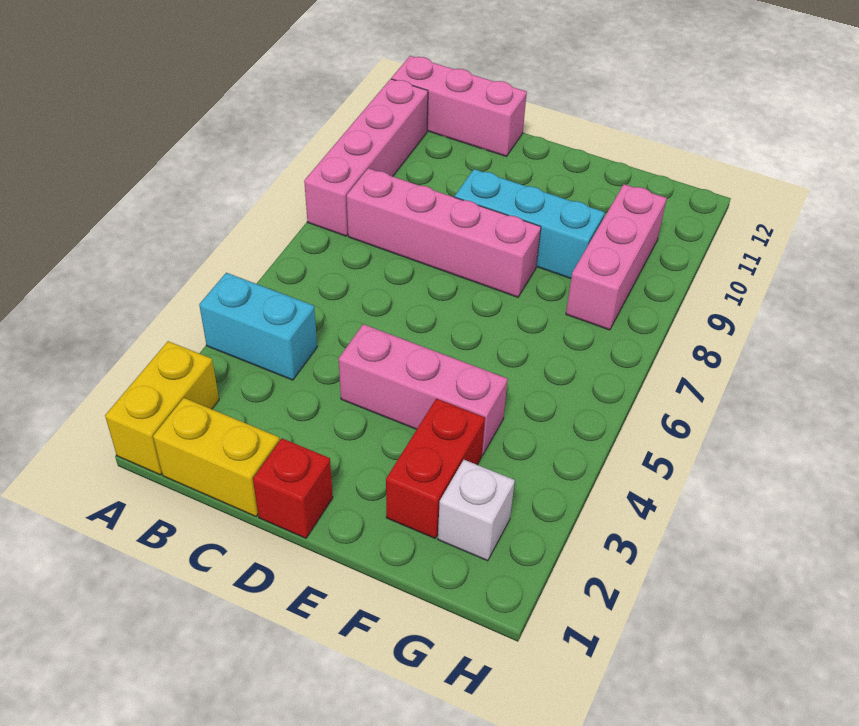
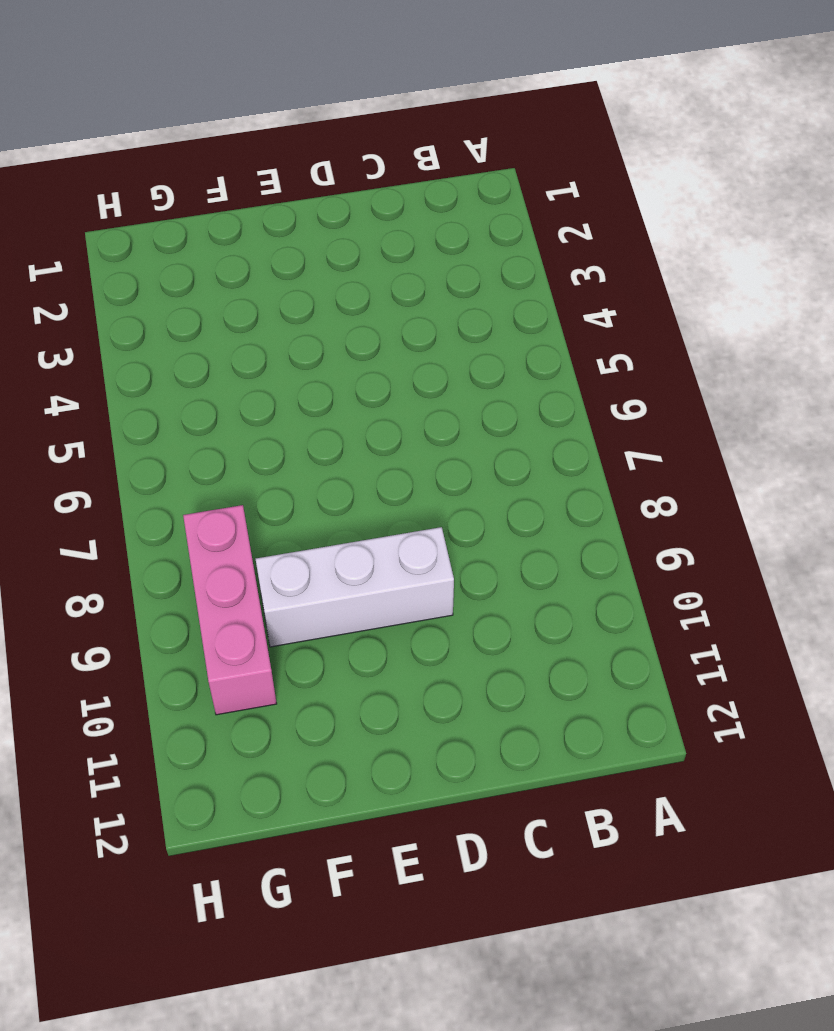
white brick D9:F9 level 1 -> cyan brick D9:F9 level 1
none -> yellow brick A1:A2 level 1
none -> cyan brick A4:B4 level 1
none -> pink brick A8:A11 level 1

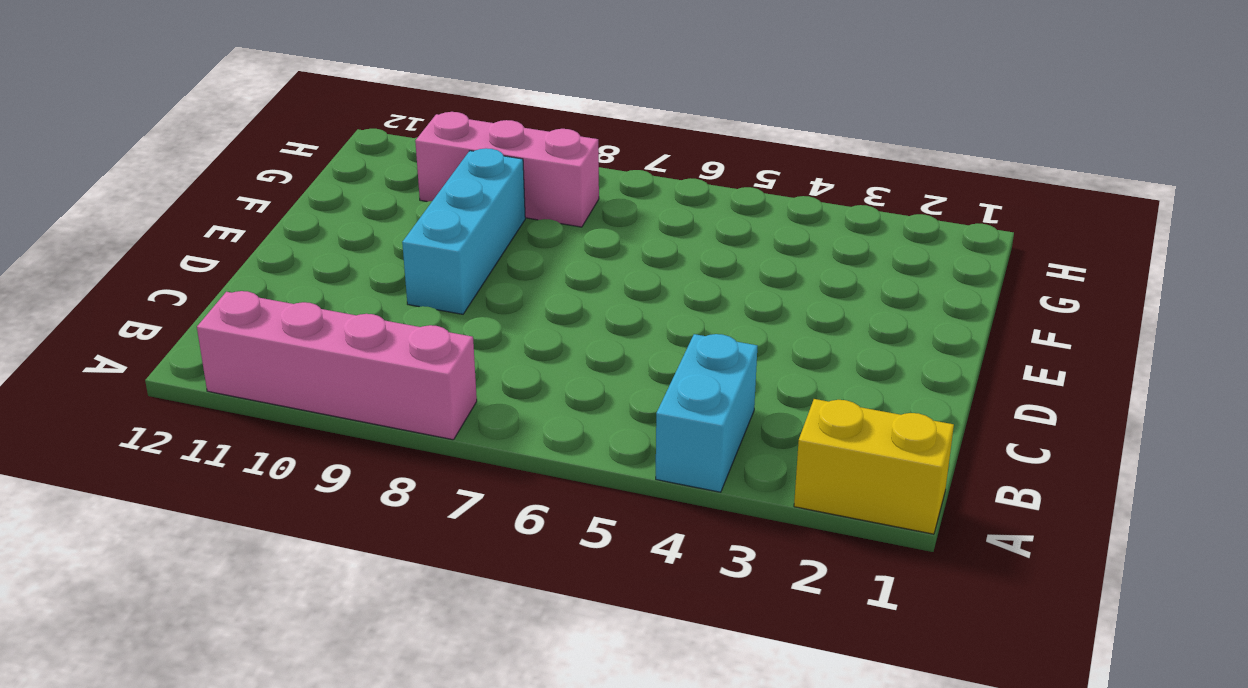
none -> pink brick A12:C12 level 1
none -> yellow brick B1:C1 level 1
none -> pink brick B8:E8 level 1

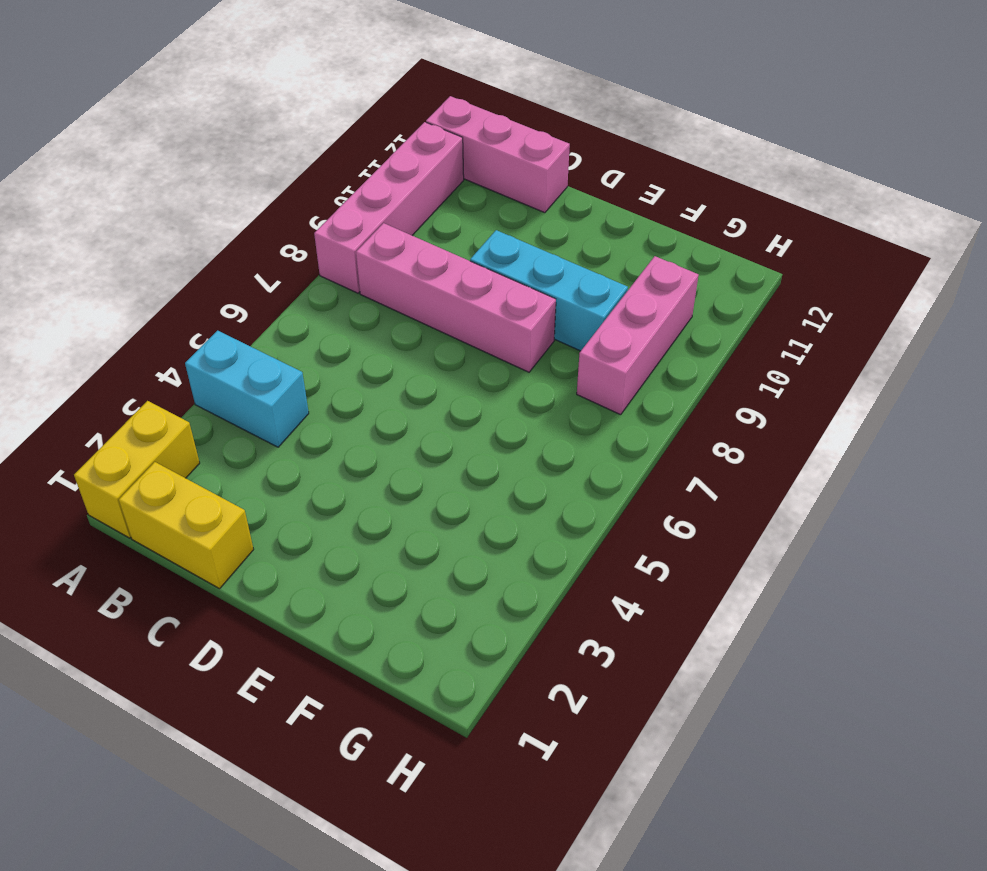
none -> red brick D1 level 1
none -> pink brick D4:F4 level 1
none -> red brick F2:F3 level 1

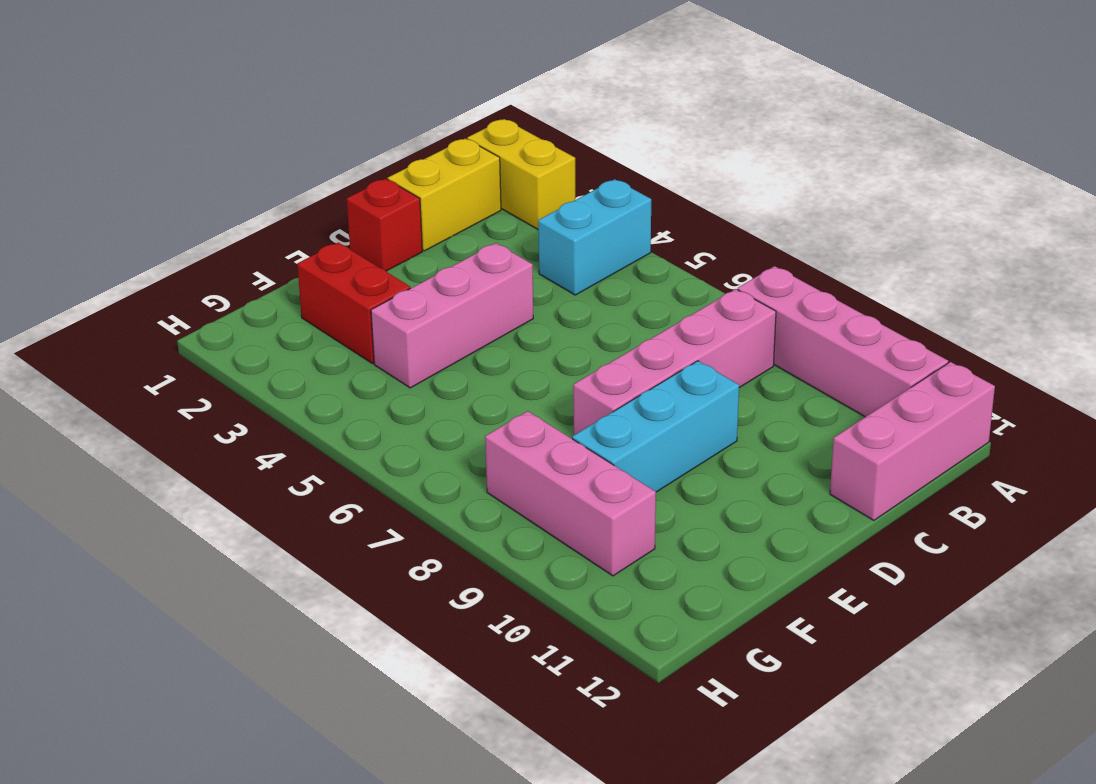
none -> white brick G2 level 1

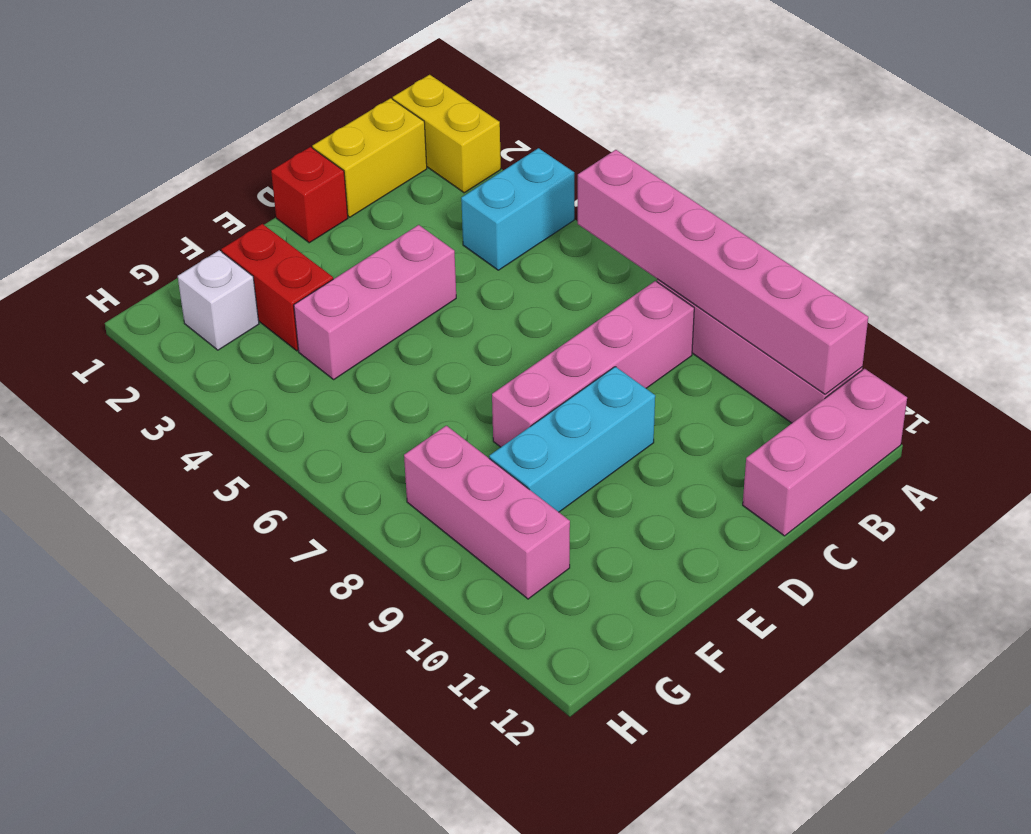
pink brick A6:A11 level 2 -> none

